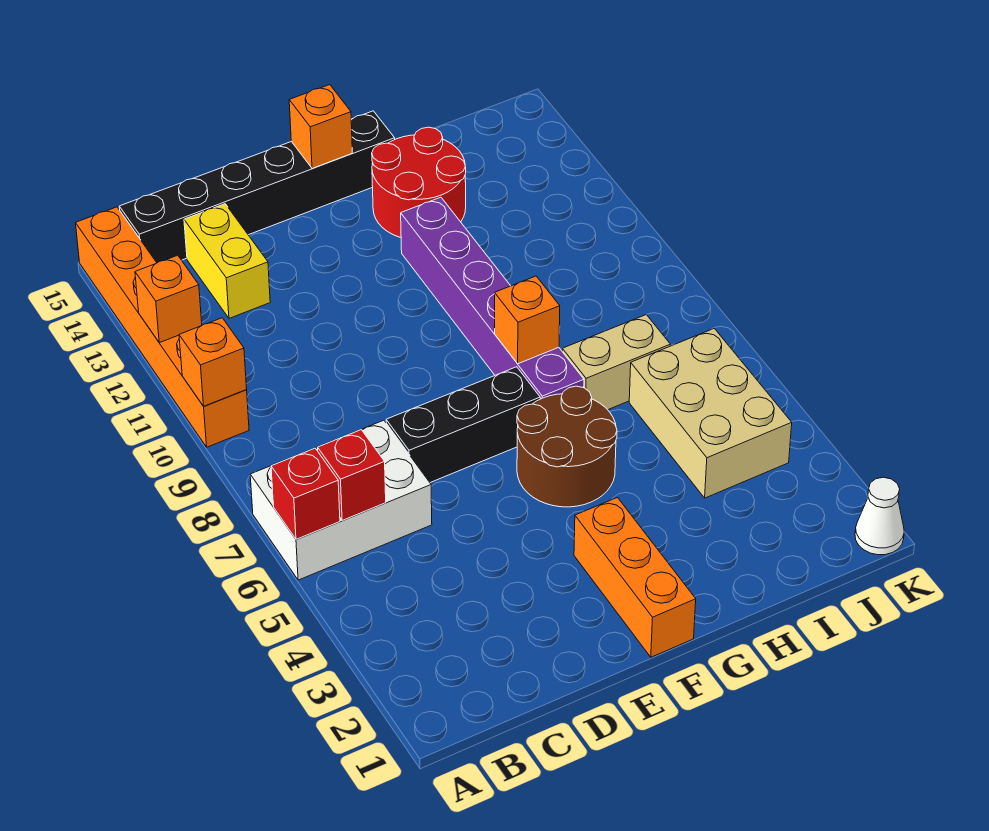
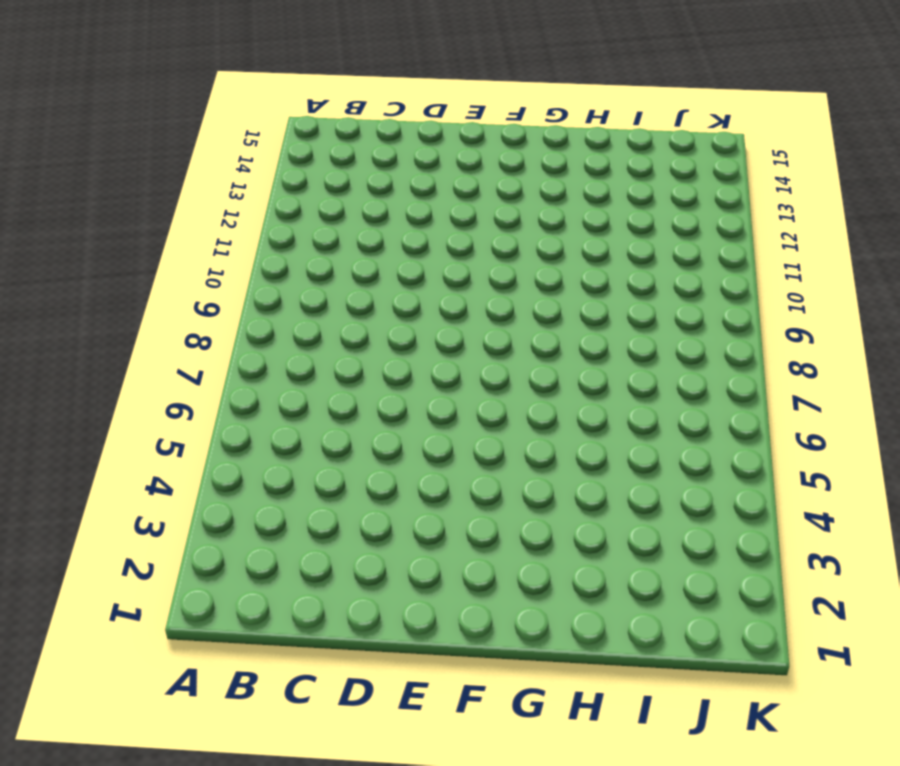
none -> white brick A6:C7 level 1
none -> orange brick A10:A15 level 1
none -> black brick B15:G15 level 1

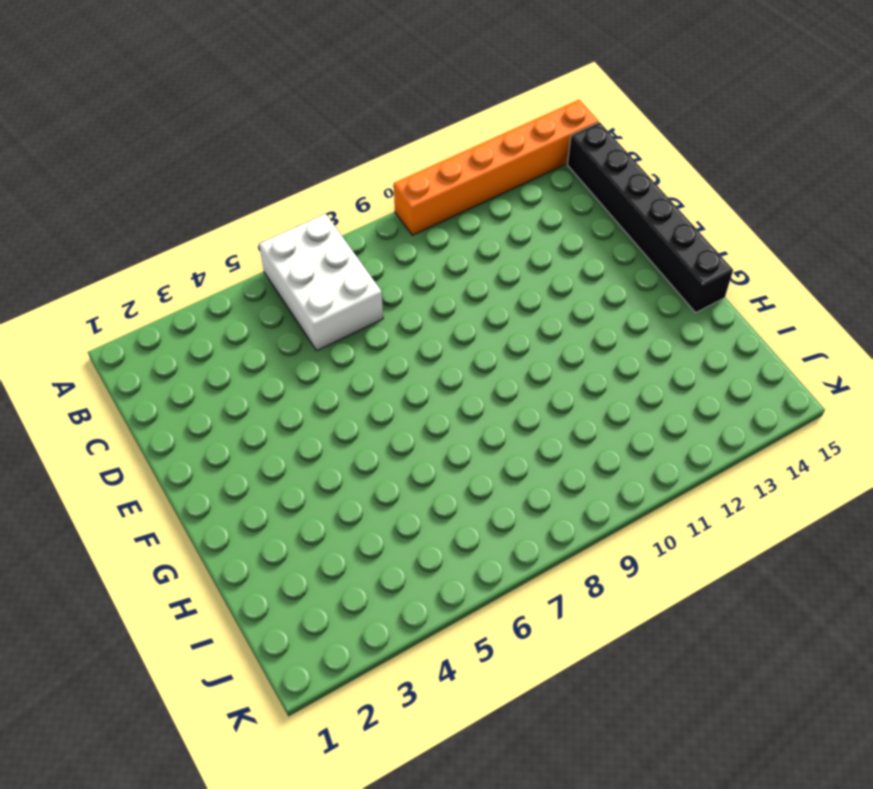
none -> yellow brick C13:C14 level 1
none -> black brick D7:F7 level 1
none -> orange brick F1:F3 level 1

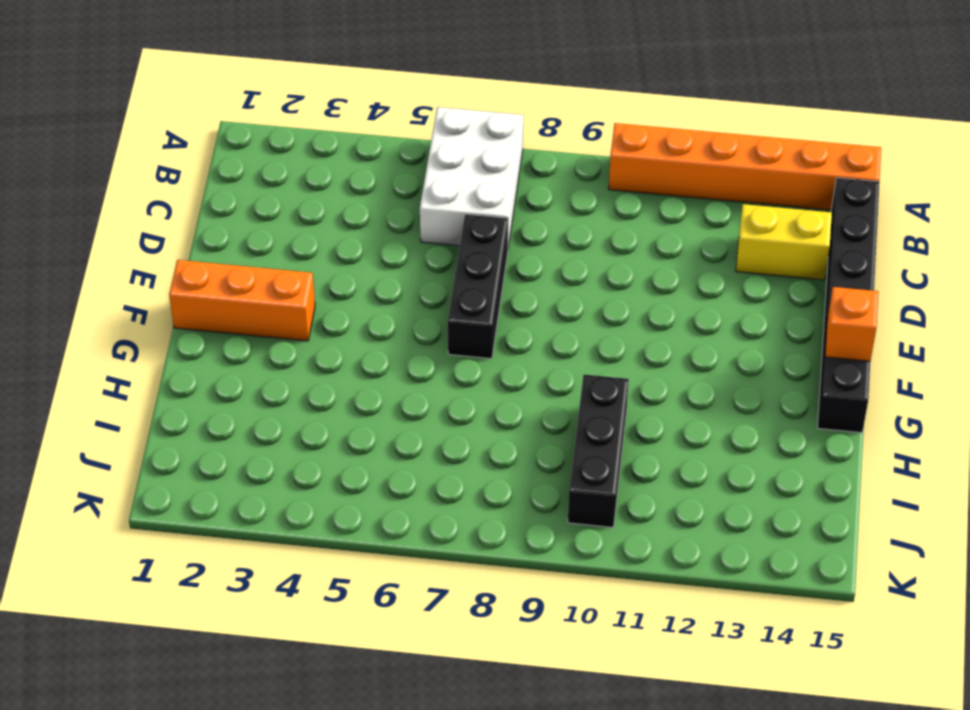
black brick H10:J10 level 1 -> none
none -> brown round brick F5:G6 level 1
none -> purple brick G7:G12 level 1
none -> red round brick G13:H14 level 1

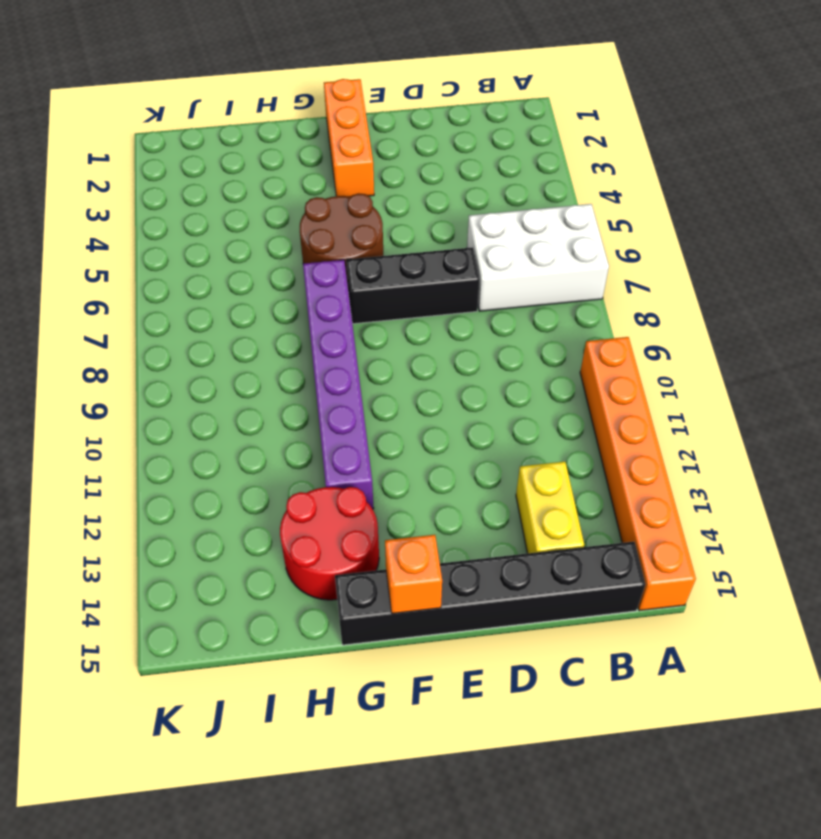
none -> tan brick H7:I7 level 1
none -> tan brick I4:J6 level 1
none -> white cone K1 level 1

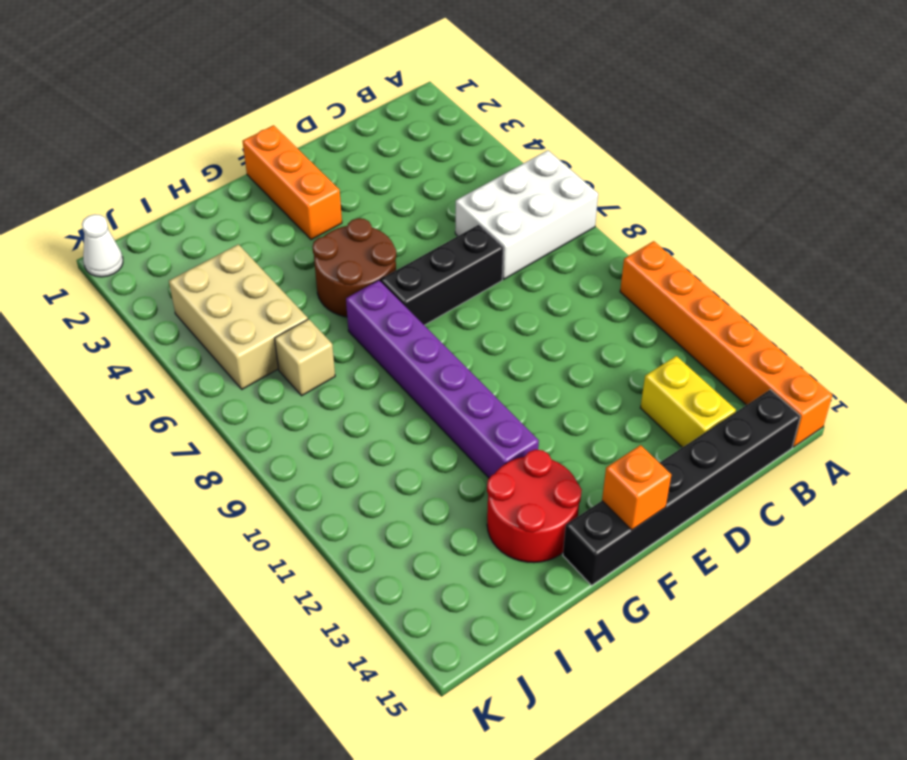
tan brick I7 level 1 -> tan brick H7:I7 level 1
none -> red brick A6 level 2
none -> orange brick A10 level 2
none -> orange brick A12 level 2

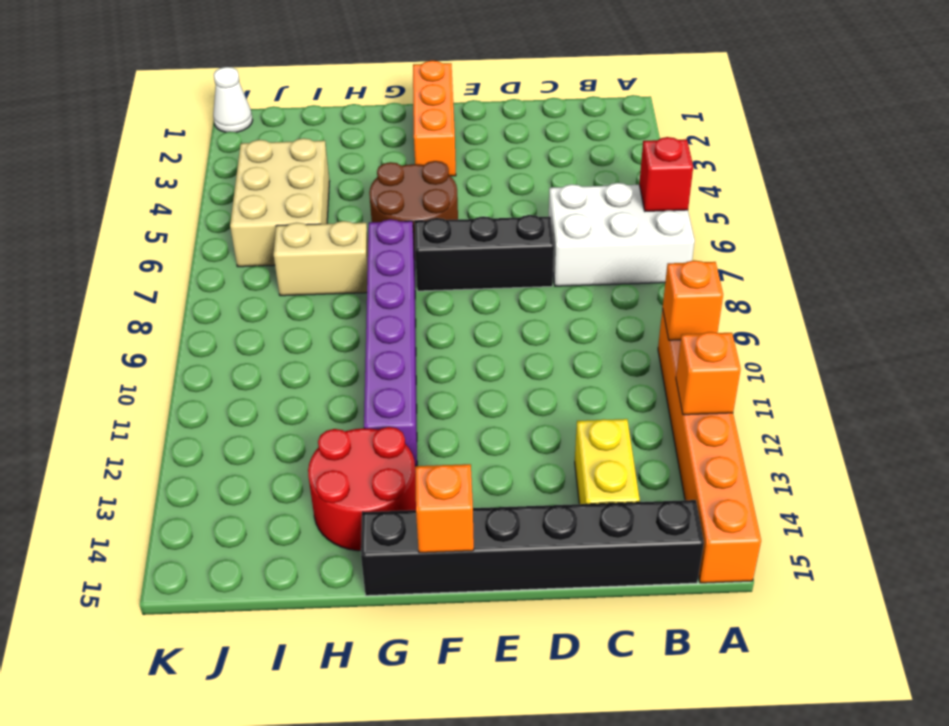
none -> red brick B6 level 2
none -> orange brick G8 level 2

